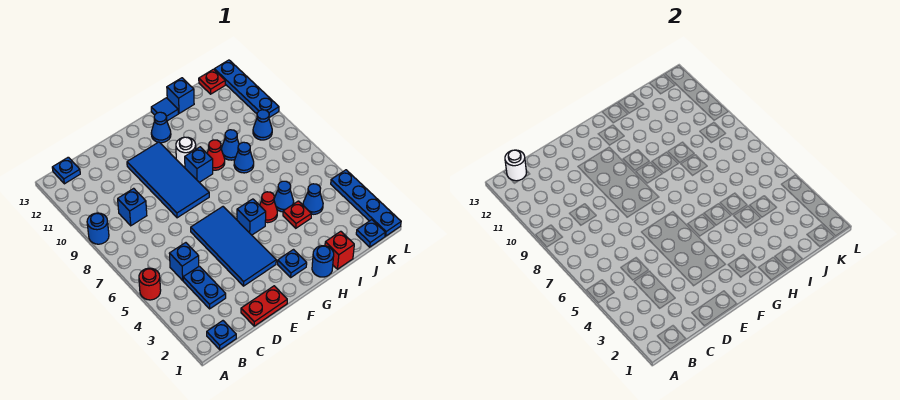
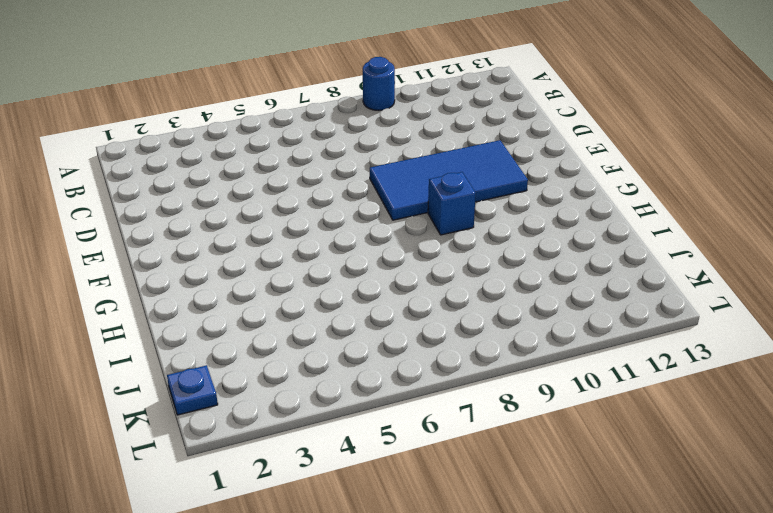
none -> red round brick A5 level 1
none -> blue plate B1 level 1
none -> blue plate B13 level 1
none -> blue plate C3:C4 level 1

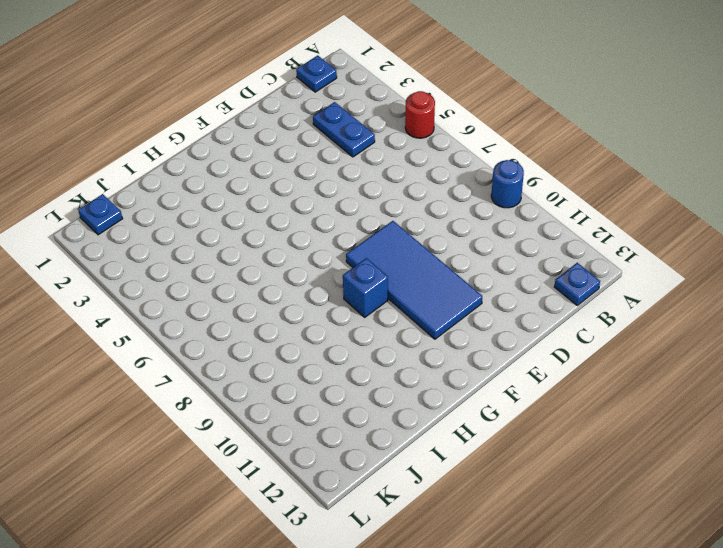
none -> blue brick C5 level 1
none -> blue brick C9 level 1
none -> red plate D1:E1 level 1
none -> blue tile E3:F6 level 1

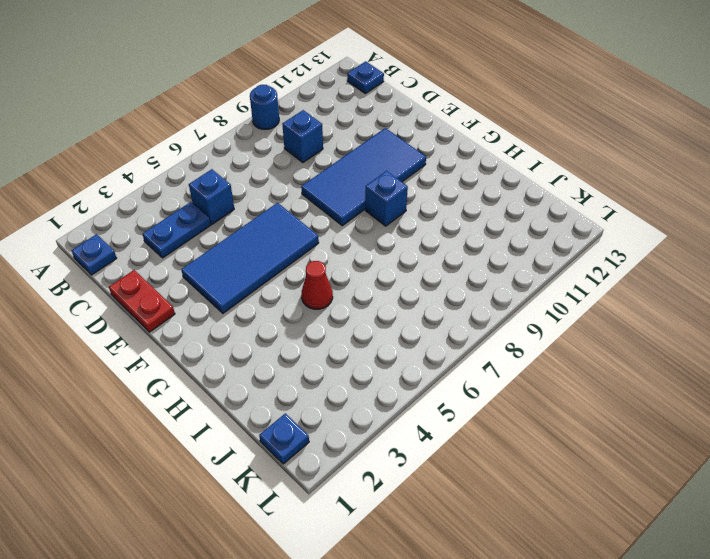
none -> red round brick A5 level 1
none -> blue plate G2 level 1
none -> blue brick G5 level 1
none -> white round brick G10 level 1

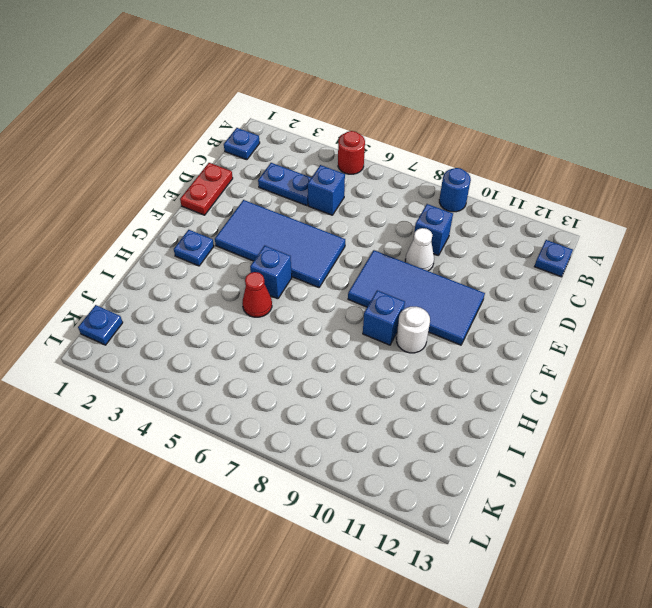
white cone D9 level 1 -> none
none -> blue cone G12 level 1
none -> blue round brick H1 level 1
none -> red cone H9 level 1
none -> blue tile H13 level 1

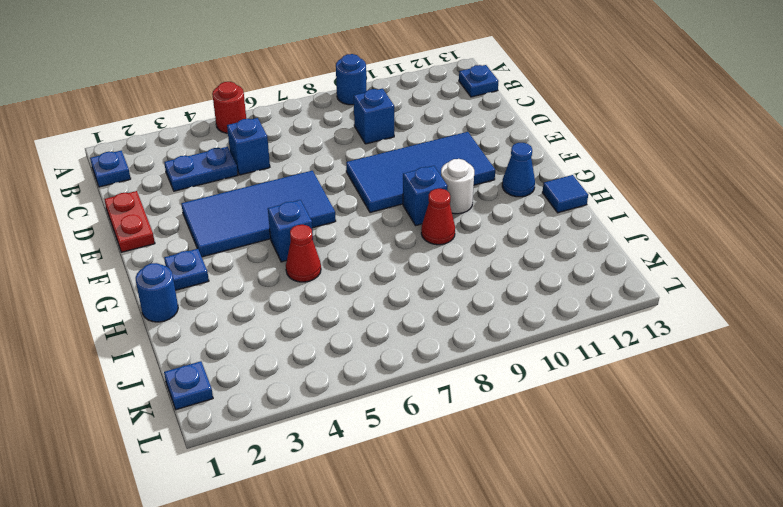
none -> red brick I1 level 1
none -> red plate I4 level 1
none -> blue cone I5 level 1
none -> blue cone I8 level 1

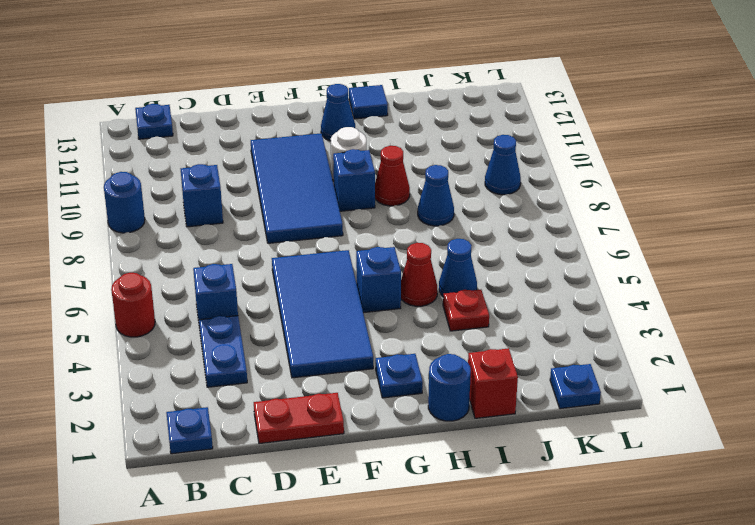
none -> blue cone I9 level 1
none -> blue brick I13 level 1
none -> blue cone J4 level 1
none -> red plate K13 level 1

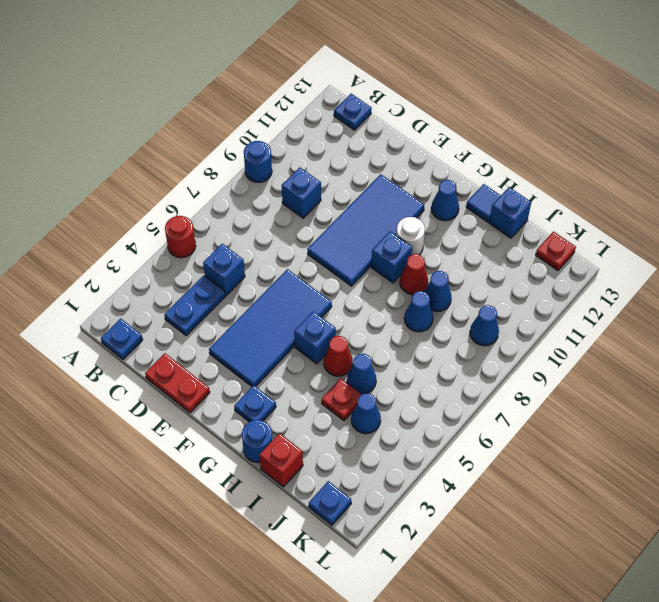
none -> blue plate L1:L4 level 1
none -> blue plate L10:L13 level 1
none -> white round brick B13 level 2

